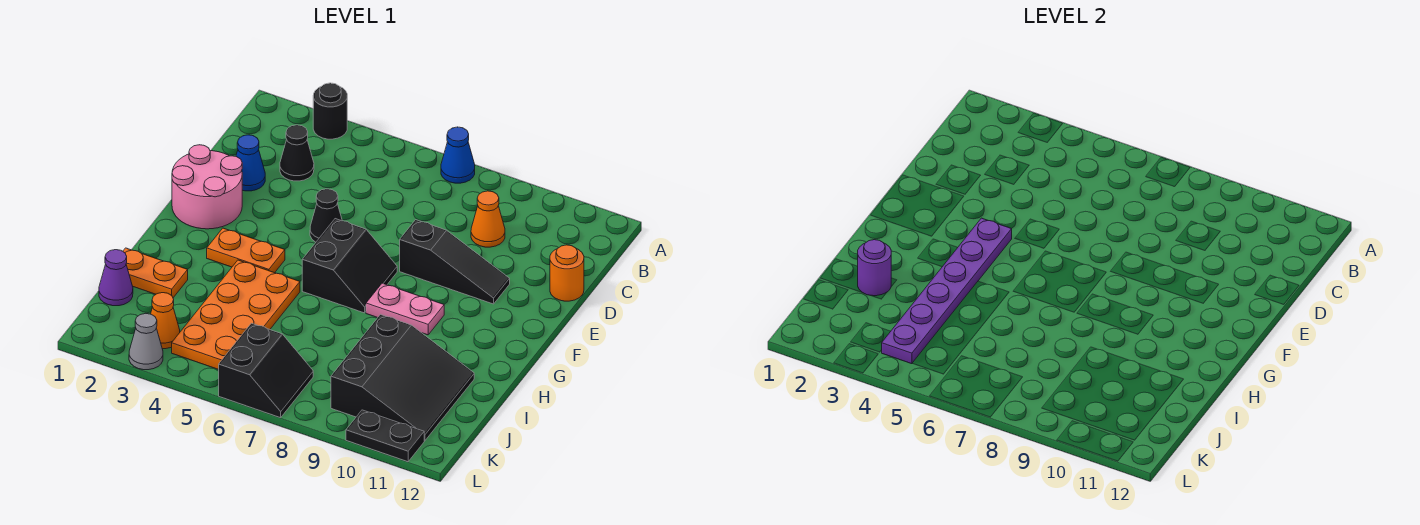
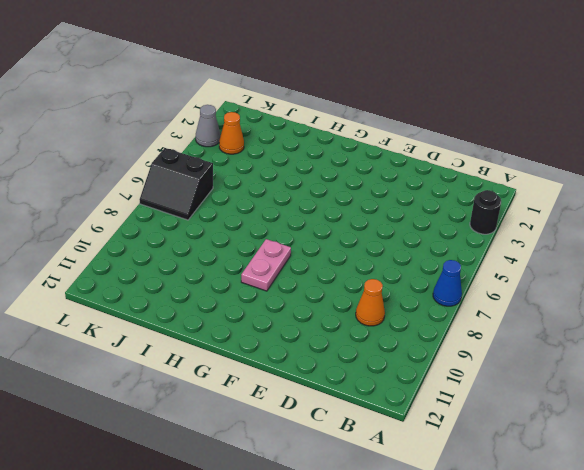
none -> black cone C3 level 1
none -> blue cone D2 level 1
none -> orange round brick D12 level 1

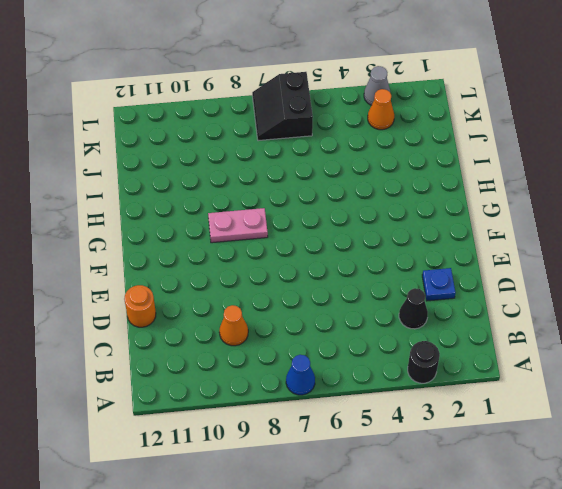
blue plate D2 level 1 -> blue cone D2 level 1
none -> pink round brick E1:F2 level 1
none -> black cone E5 level 1
none -> black slope E8:E10 level 1 top 8

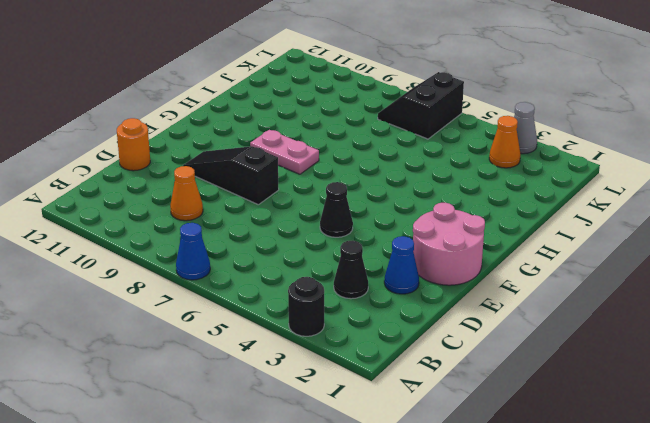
none -> black slope F6:G7 level 1 top 6
none -> orange plate G3:G4 level 1
none -> orange plate H4:K5 level 1

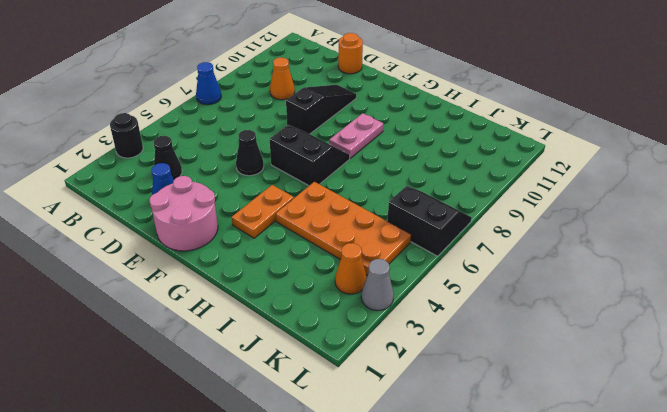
none -> orange plate I1:I2 level 1
none -> black slope I9:K11 level 1 top 9
none -> purple cone J1 level 1

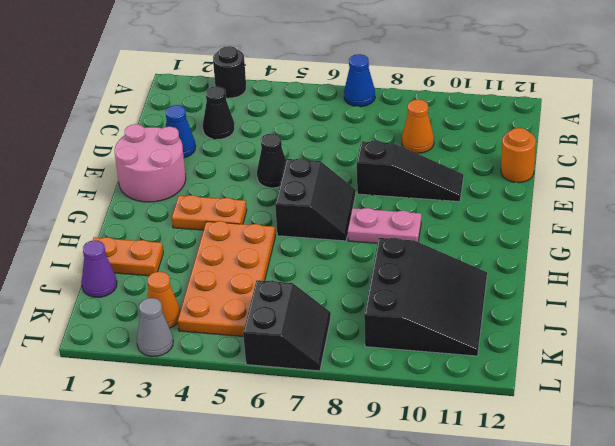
none -> black plate L10:L11 level 1
none -> purple plate F4:K4 level 2
none -> purple round brick I2 level 2

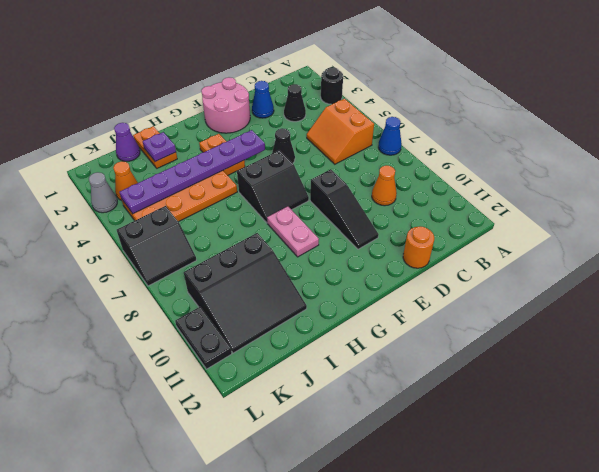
orange slope B5:C6 level 1 top B -> none
purple plate I2 level 2 -> purple round brick I2 level 2

